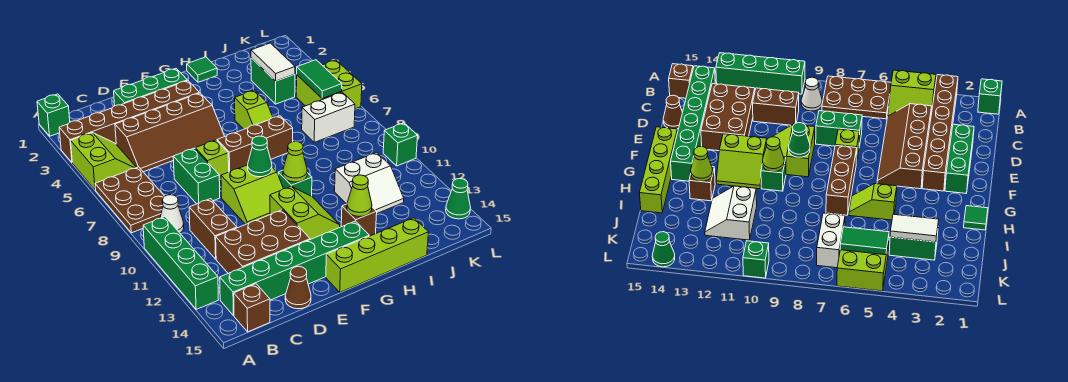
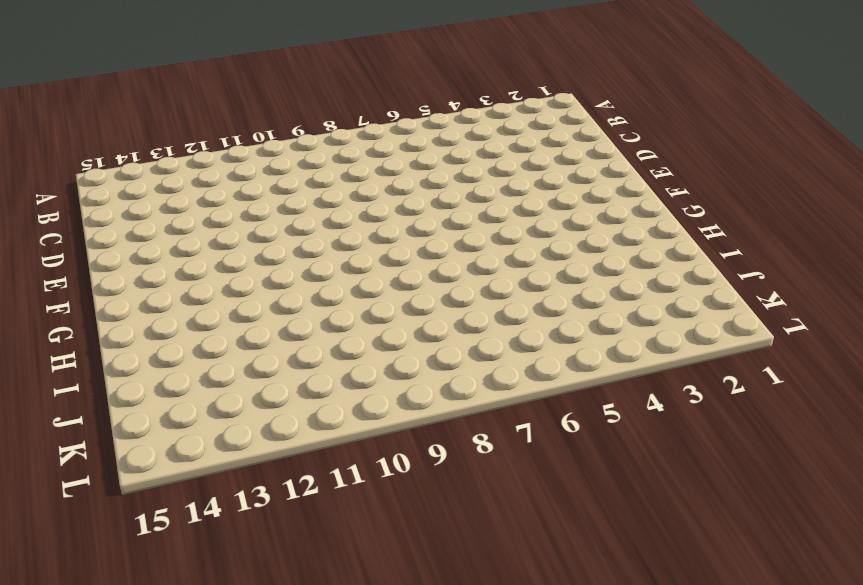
none -> green brick A1 level 1
none -> brown brick A3:F3 level 1
none -> lime slope A4:B5 level 1 top A
none -> brown plate A6:B8 level 1

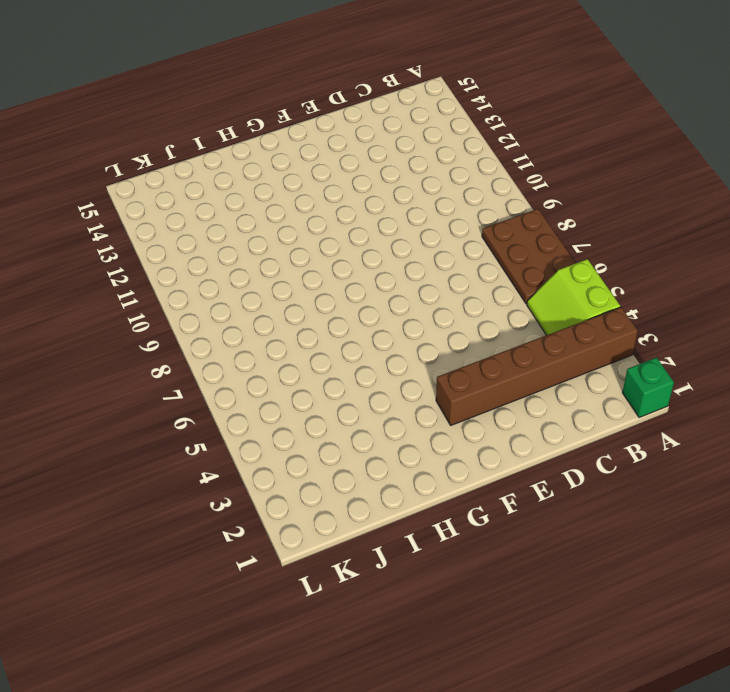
none -> green brick A10:A13 level 1
none -> white cone B9 level 1
none -> green brick B14:G14 level 1
none -> brown brick B15 level 1

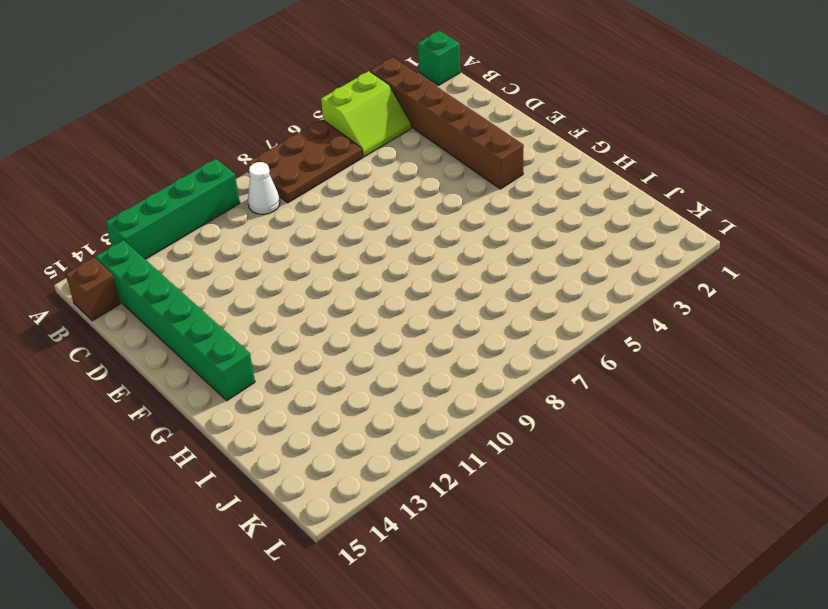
none -> brown slope C4:F5 level 1 top 4
none -> brown brick C10:C11 level 1
none -> brown brick C12:E13 level 1
none -> green brick D2:F2 level 1

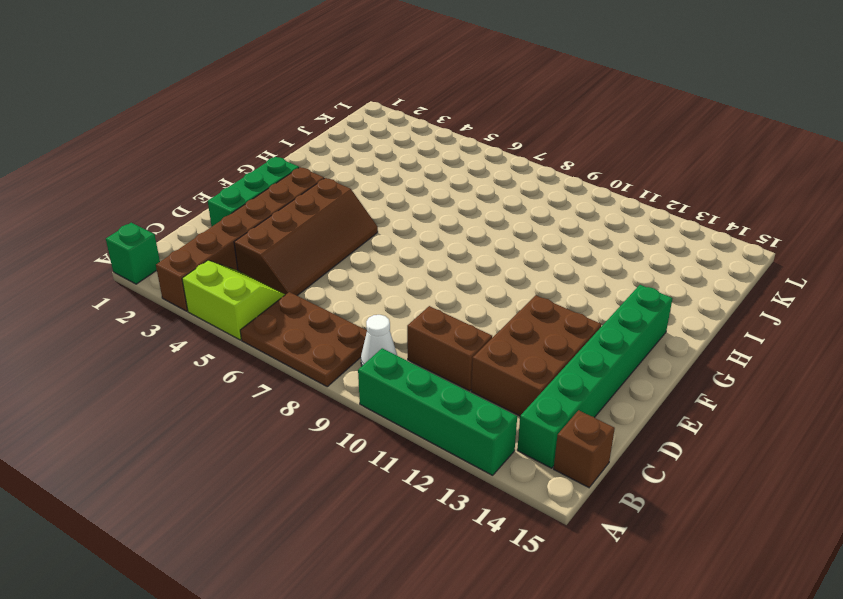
none -> green brick D7:D8 level 1
none -> brown cone D15 level 1
none -> lime brick E7 level 1
none -> lime slope E9:F10 level 1 top 9

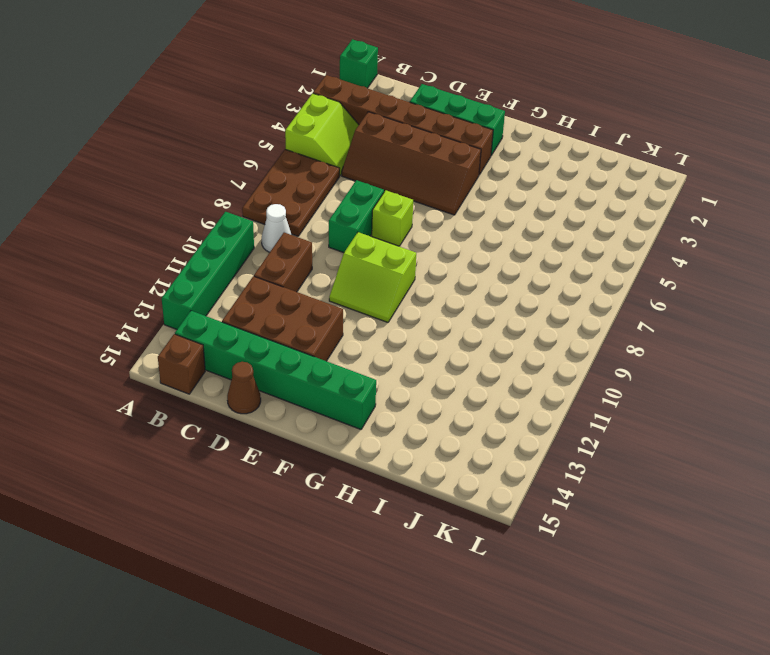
none -> brown brick F7:H7 level 1
none -> lime slope F11:G12 level 1 top F
none -> lime brick F15:I15 level 1
none -> green brick G10 level 1

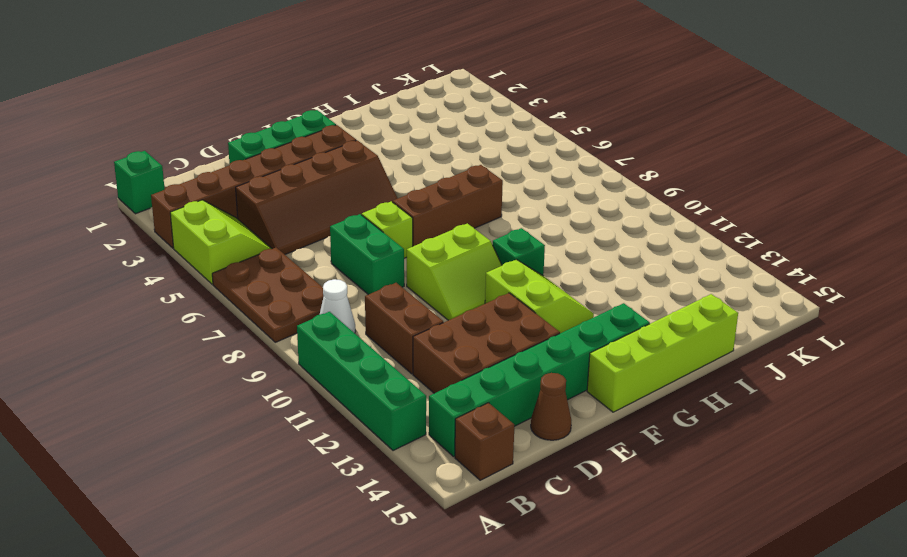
none -> green tile H1 level 1
none -> lime slope H5:H6 level 1 top 5
none -> brown brick H13 level 1
none -> white slope I11:J12 level 1 top 11

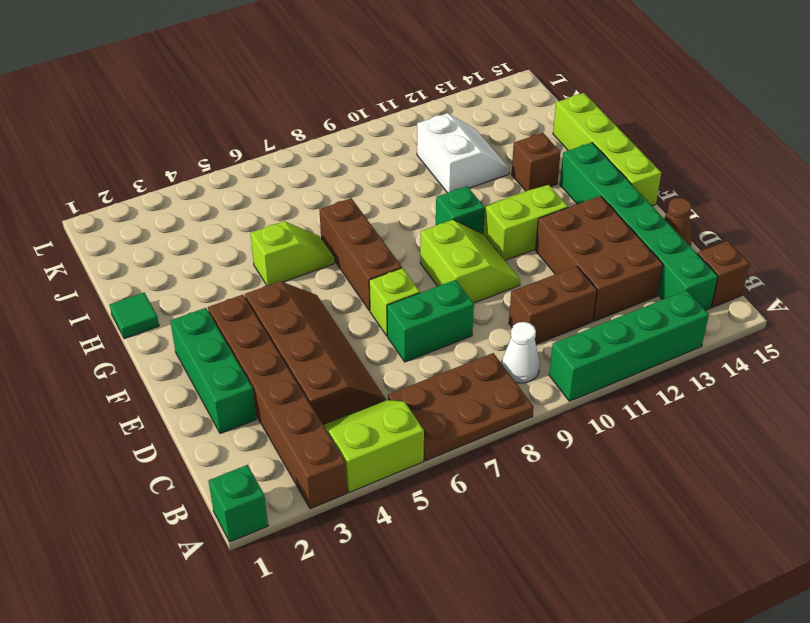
none -> green brick J3:J4 level 1
none -> white brick J7:K7 level 1
none -> lime brick K5:L6 level 1
none -> green brick L10 level 1

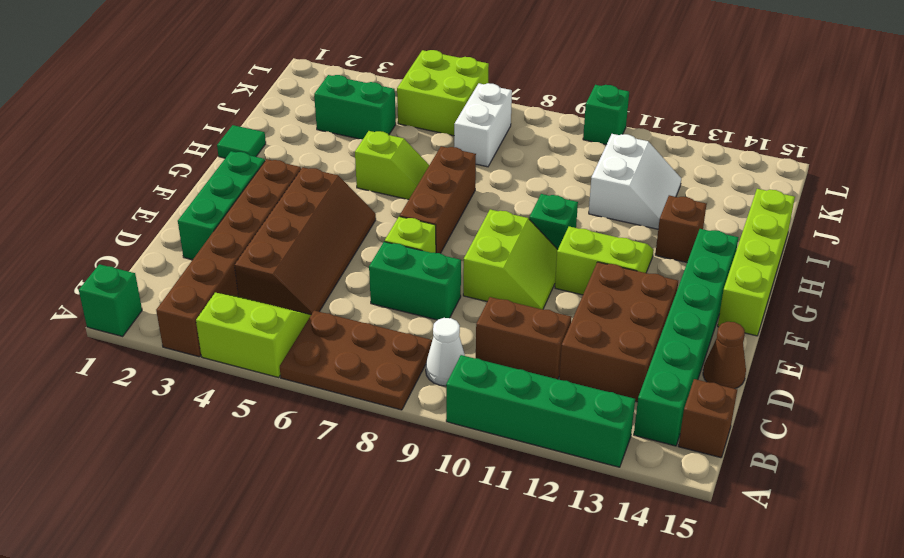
none -> green cone L14 level 1
none -> green cone F9 level 2
none -> lime cone G10 level 2
none -> lime cone H13 level 2

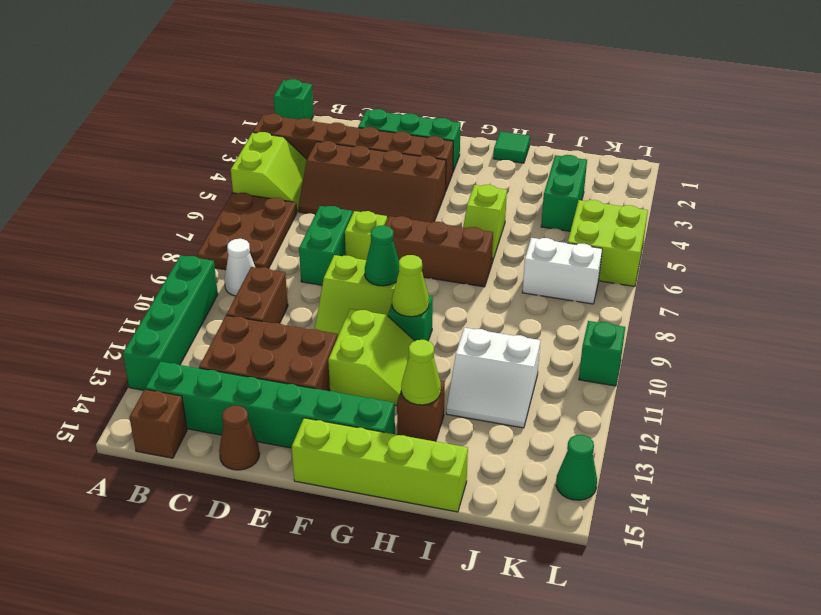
none -> white tile J3:J4 level 2
none -> green tile K5:K6 level 2

